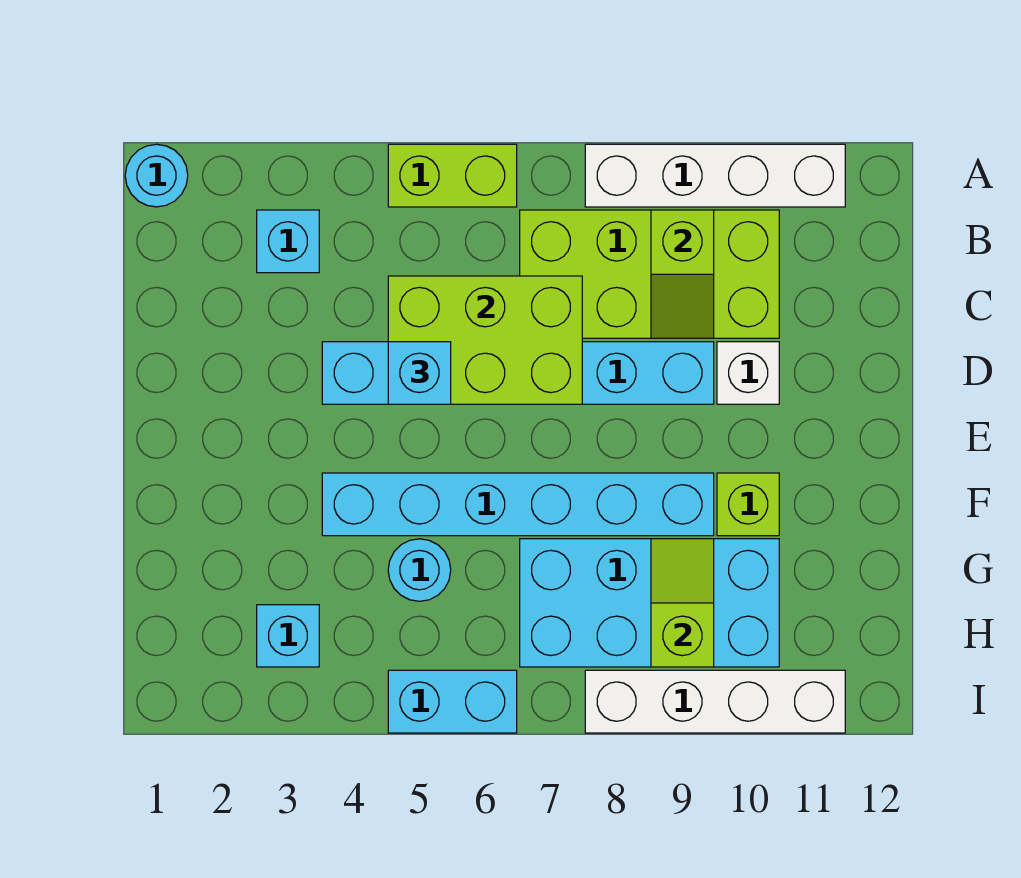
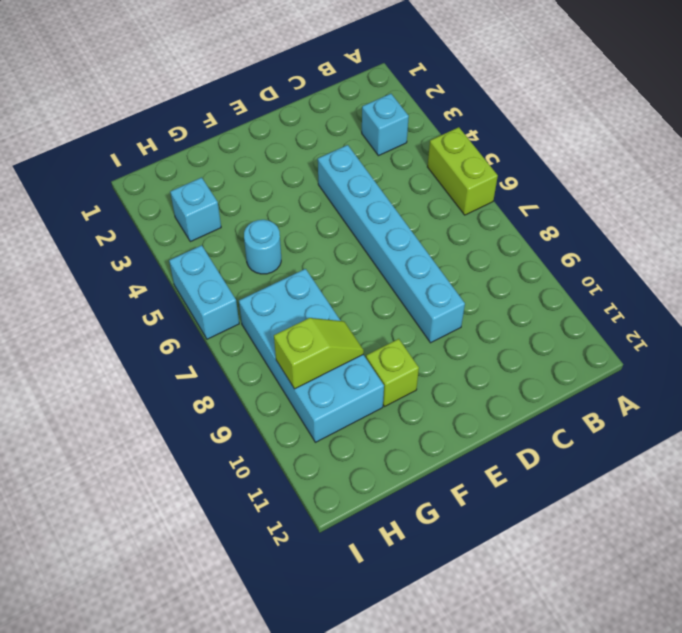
none -> cyan round brick A1 level 1
none -> white brick A8:A11 level 1
none -> lime brick B7:C10 level 1

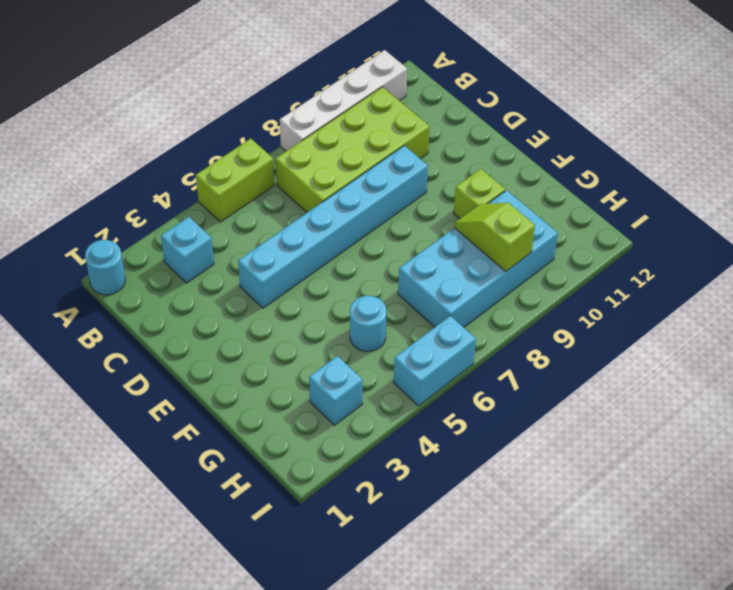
none -> white brick D10 level 1
none -> cyan brick F4:F9 level 1
none -> white brick I8:I11 level 1

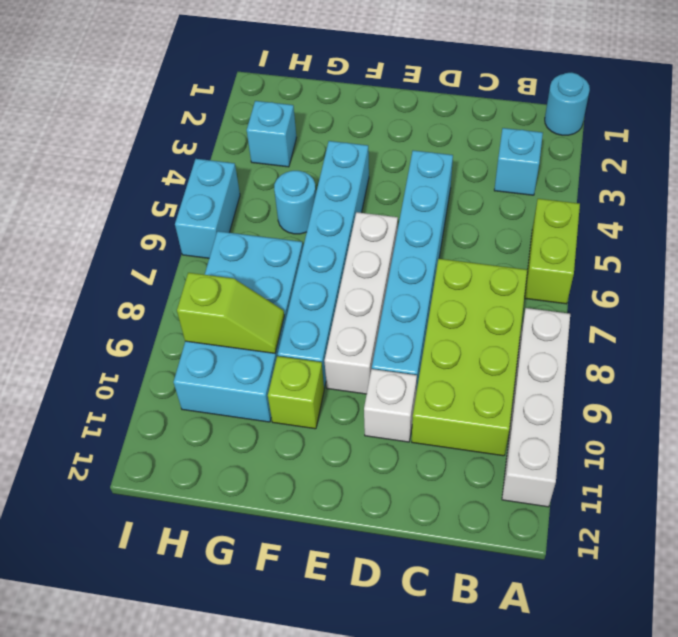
white brick E6:E9 level 1 -> white brick I8:I11 level 1
none -> lime slope B9:C9 level 2 top B
none -> lime brick C5:D7 level 2
none -> cyan brick D5 level 3

